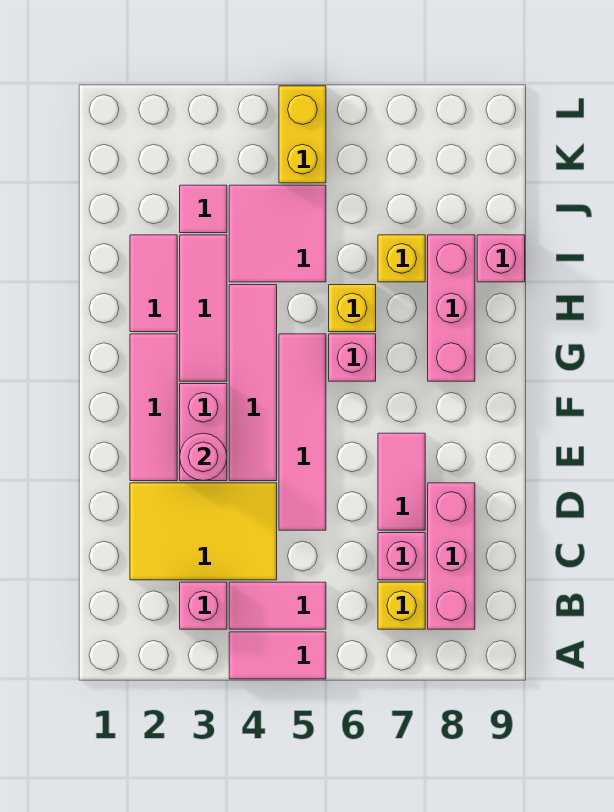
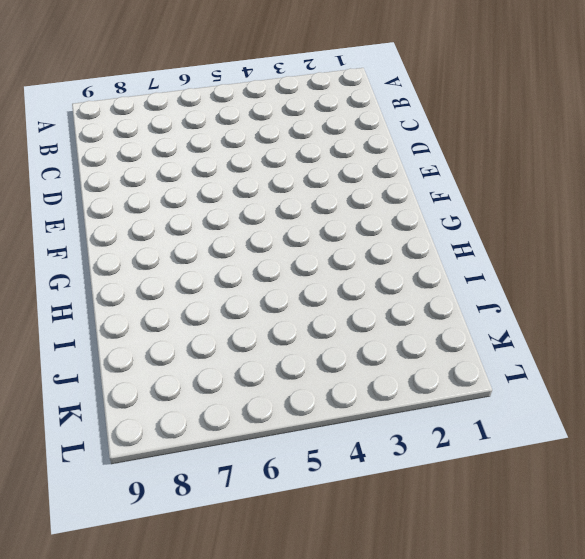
none -> pink tile A4:A5 level 1
none -> pink brick B3 level 1
none -> pink tile B4:B5 level 1

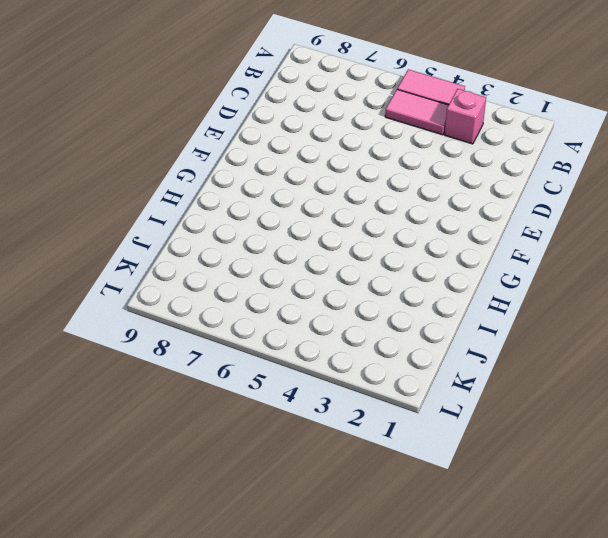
none -> yellow brick B7 level 1
none -> pink brick B8:D8 level 1
none -> yellow tile C2:D4 level 1

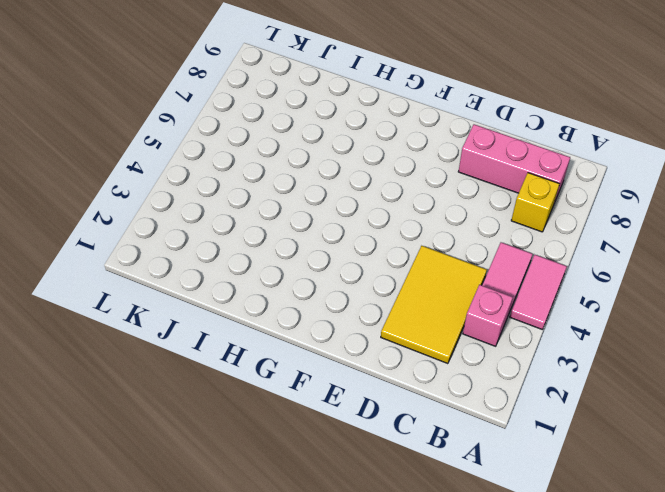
none -> pink brick C7 level 1
none -> pink tile D5:G5 level 1
none -> pink tile D7:E7 level 1

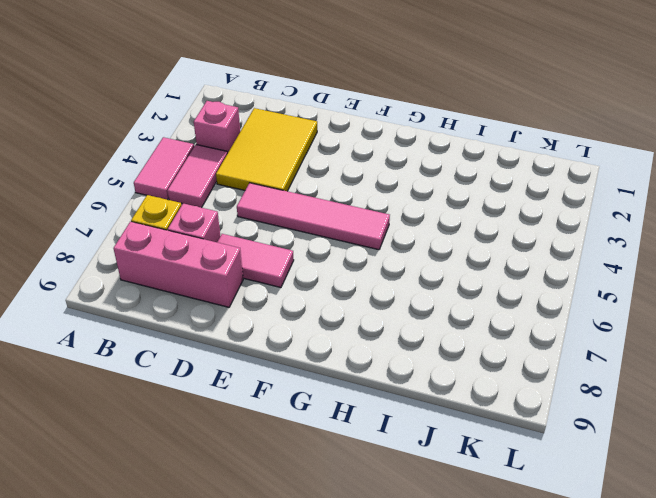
none -> pink tile E2:G2 level 1
none -> pink brick E3:F3 level 1
none -> pink tile E4:H4 level 1

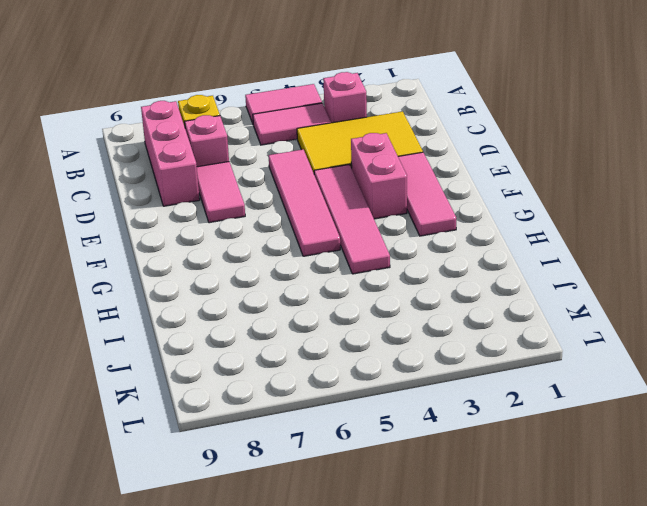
none -> pink tile G3:I3 level 1
none -> pink brick G6 level 1
none -> pink brick G8:I8 level 1

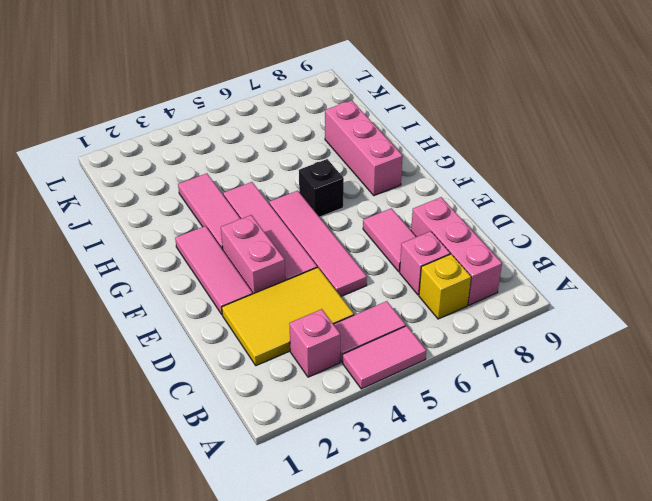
black brick G6 level 1 -> pink brick G6 level 1
none -> pink tile H2:I2 level 1
none -> yellow brick H6 level 1
none -> pink tile I4:J5 level 1

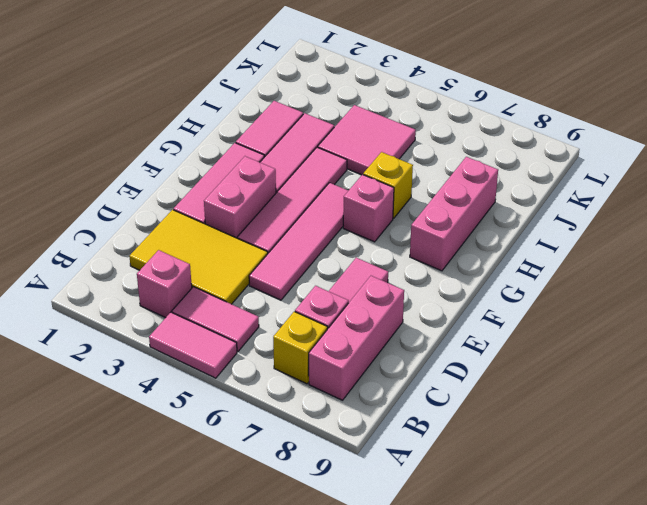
none -> yellow brick I7 level 1
none -> pink brick I9 level 1
none -> pink tile J3 level 1

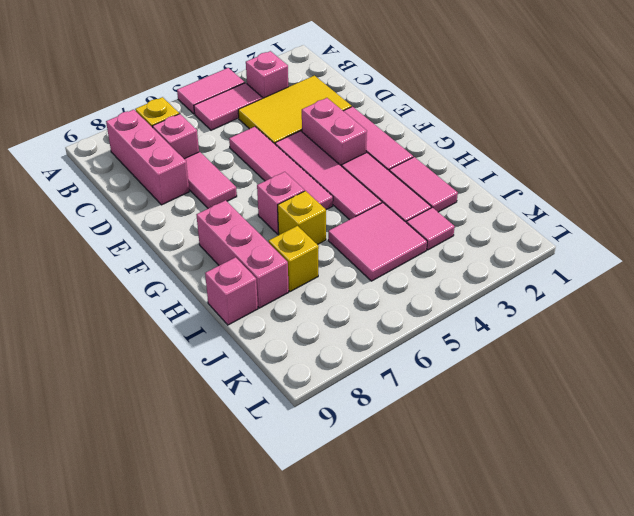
none -> yellow brick K5:L5 level 1
none -> pink round brick E3 level 2

